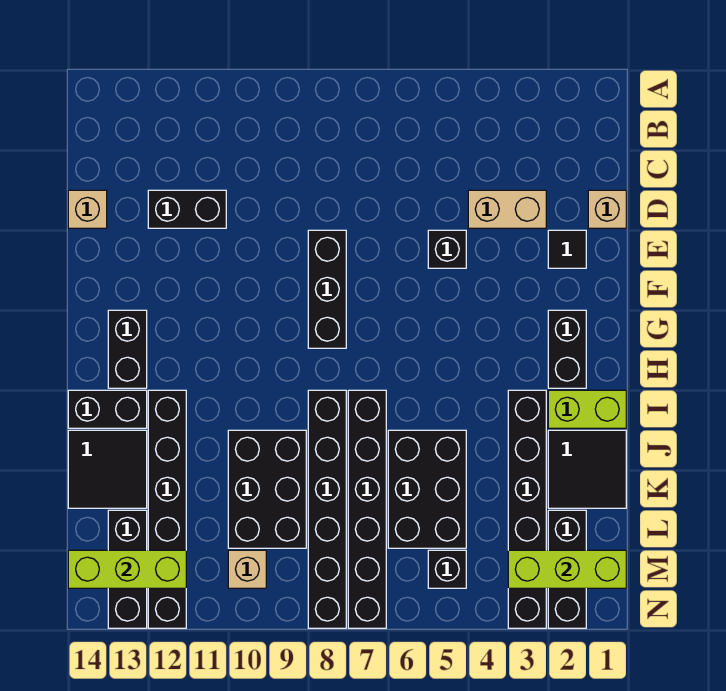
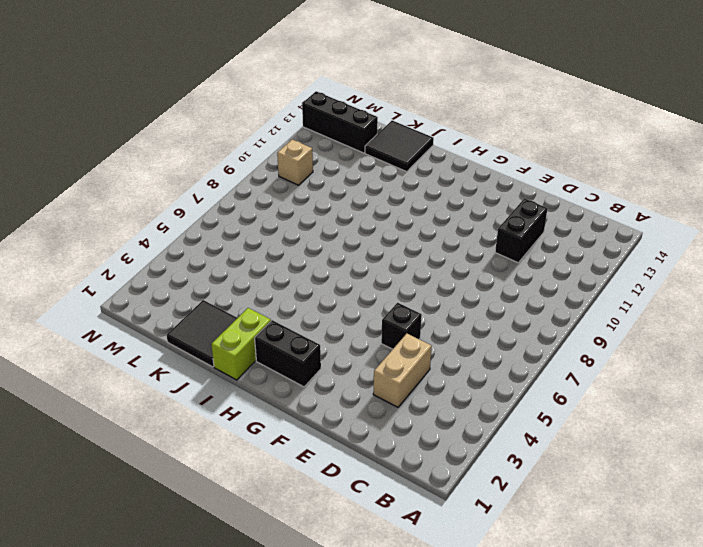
none -> tan brick D1 level 1
none -> tan brick D14 level 1
none -> black tile E2 level 1

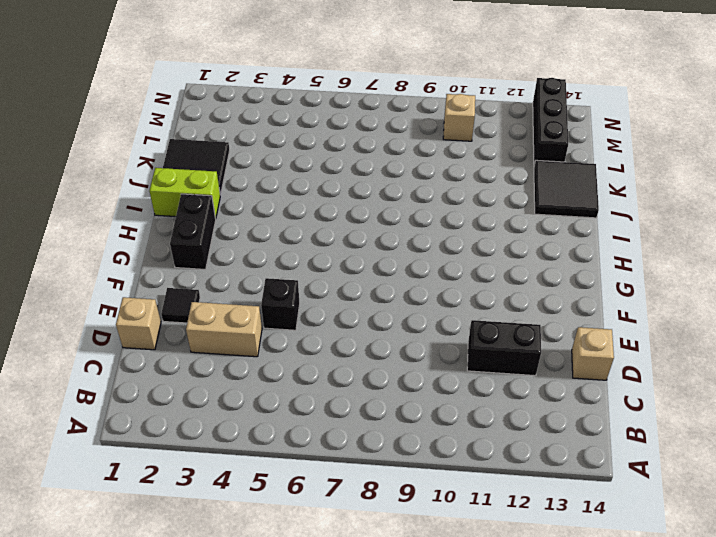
none -> black brick E8:G8 level 1
none -> black brick G13:H13 level 1
none -> black brick I3:N3 level 1

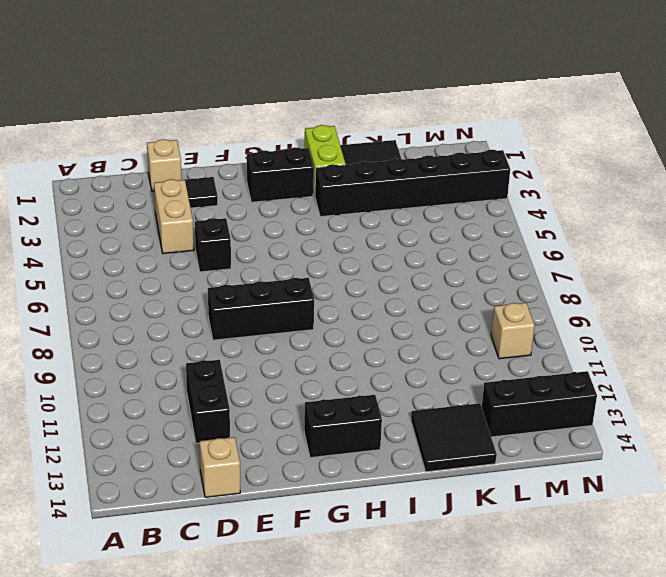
none -> black brick I7:N7 level 1
none -> black brick I8:N8 level 1
none -> black brick I12:N12 level 1

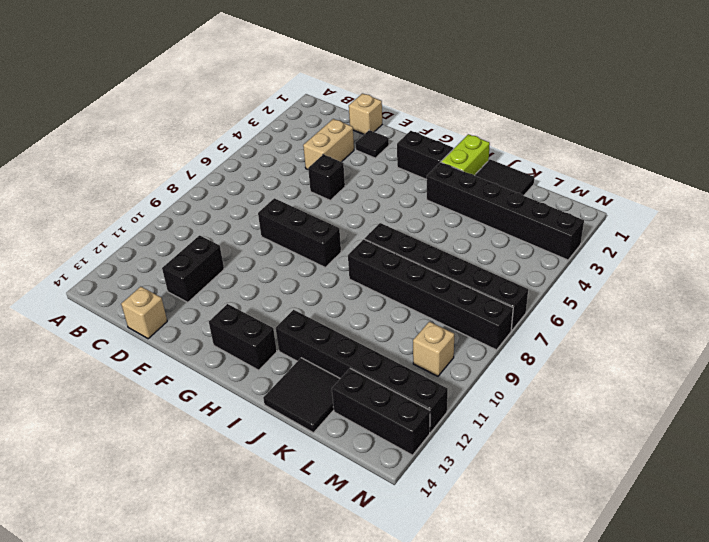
none -> black brick I13:I14 level 1
none -> black brick J5:L6 level 1
none -> black brick J9:L10 level 1

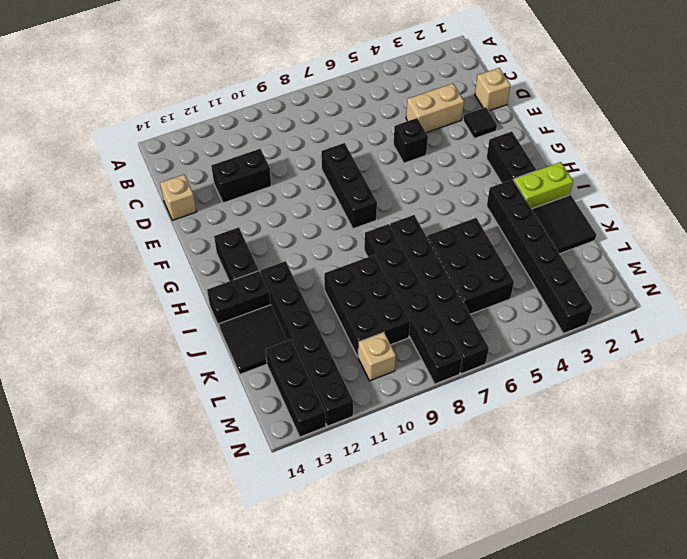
none -> black brick L2:N2 level 1
none -> black brick M5 level 1
none -> lime brick M1:M3 level 2

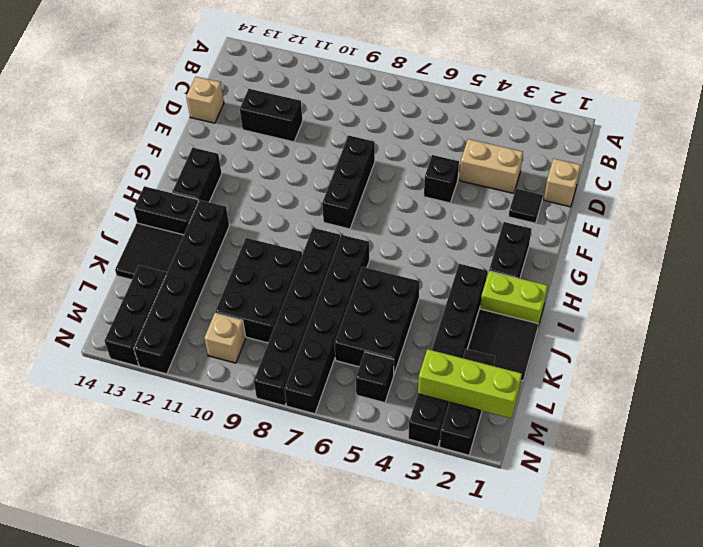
none -> lime brick M12:M14 level 2

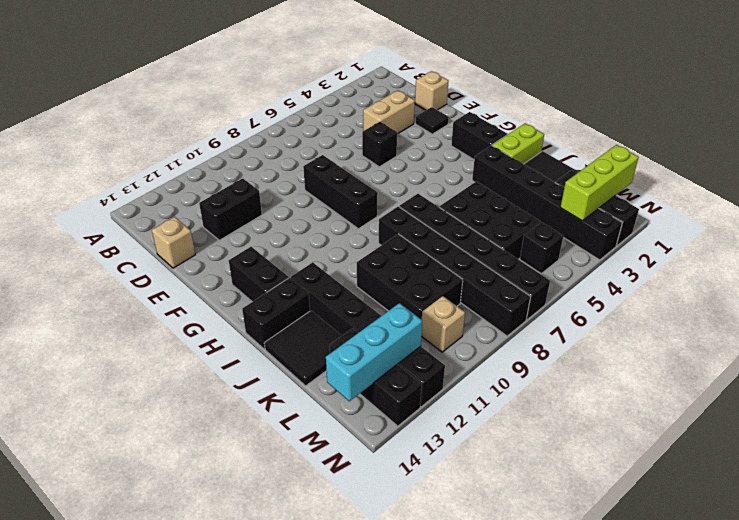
cyan brick M12:M14 level 2 -> lime brick M12:M14 level 2

